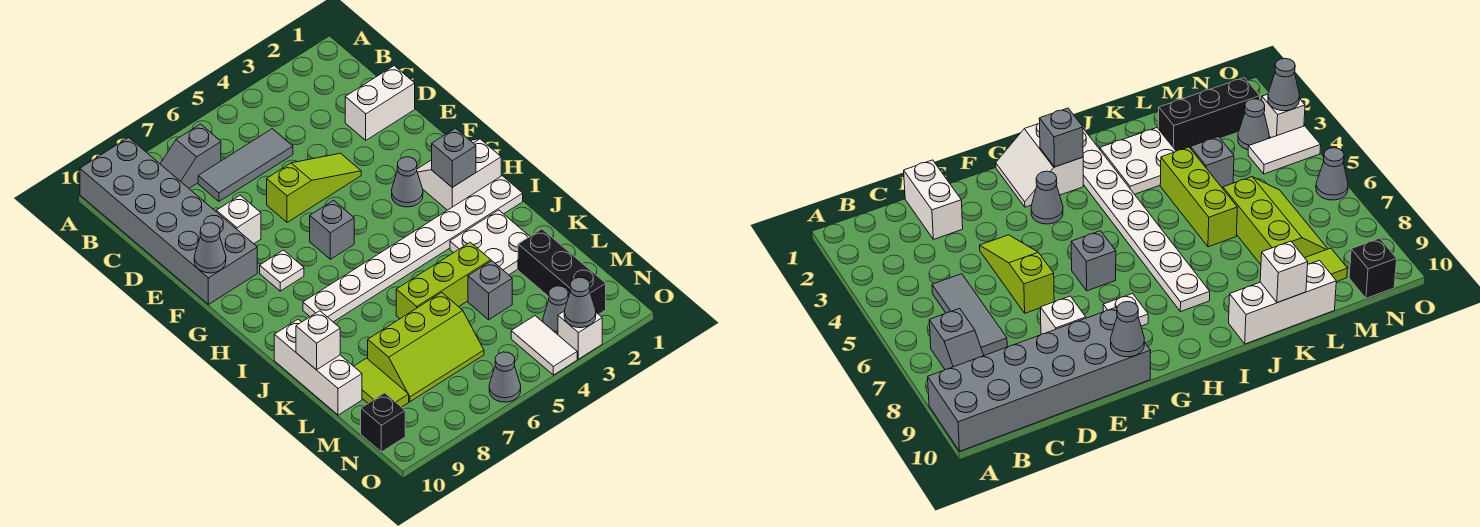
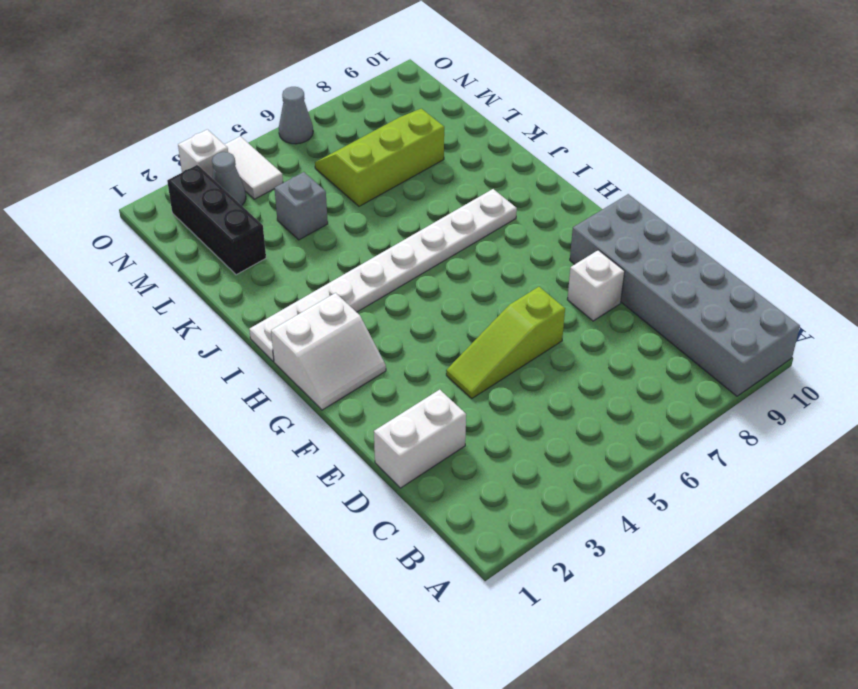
none -> grey slope B7:B8 level 1 top 7
none -> grey tile C5:C7 level 1
none -> grey cone G3 level 1

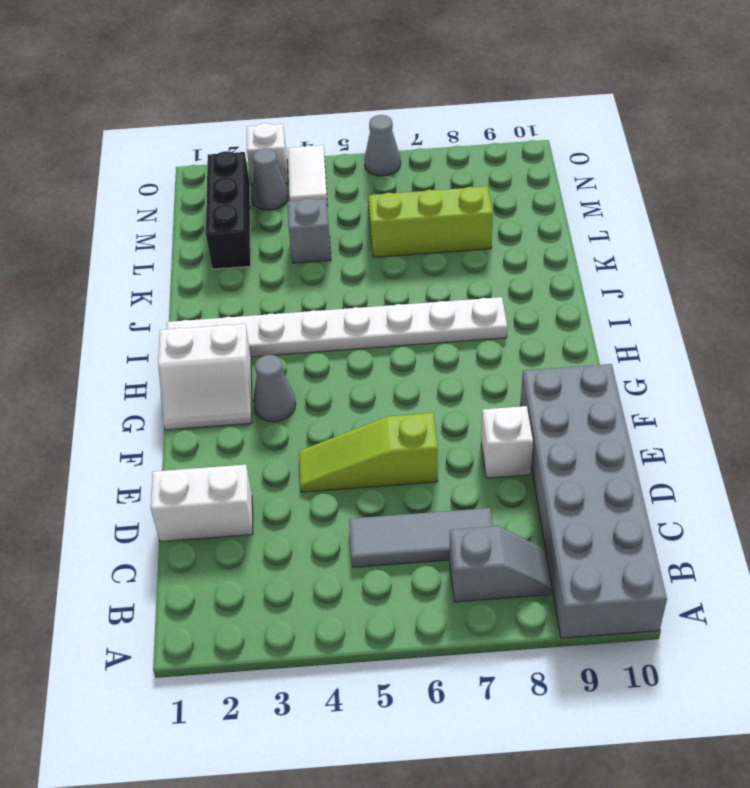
none -> grey brick G6 level 1
none -> white plate G8 level 1
none -> white plate J2:K3 level 1

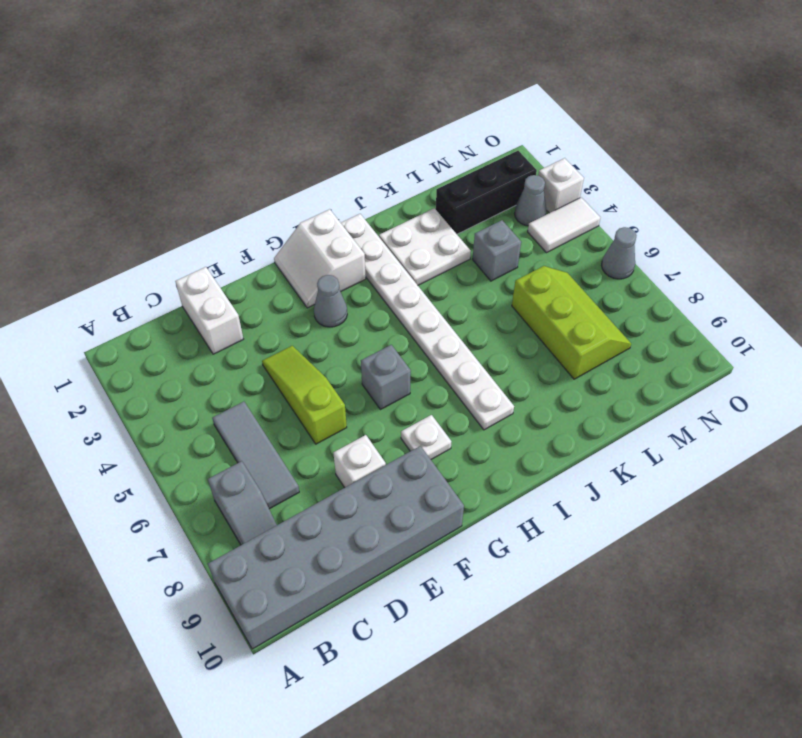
none -> white brick J10:L10 level 1
none -> lime brick K4:K6 level 1
none -> lime tile L9:M9 level 1

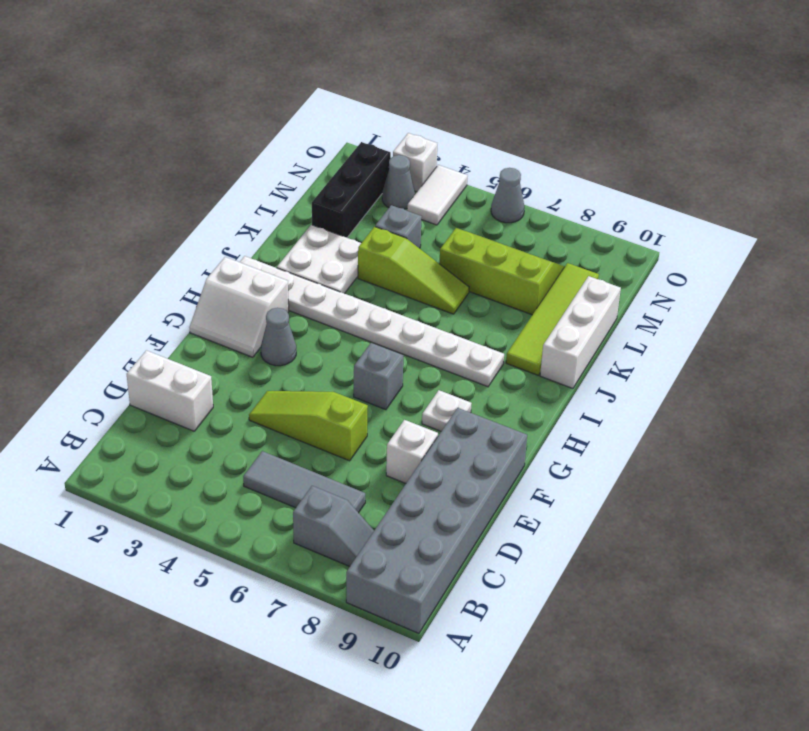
lime tile J9:M9 level 1 -> lime tile L9:M9 level 1
lime slope K4:K6 level 1 top 4 -> lime brick K4:K6 level 1
none -> black brick N10 level 1
none -> grey cone F10 level 2
none -> grey brick H2 level 2

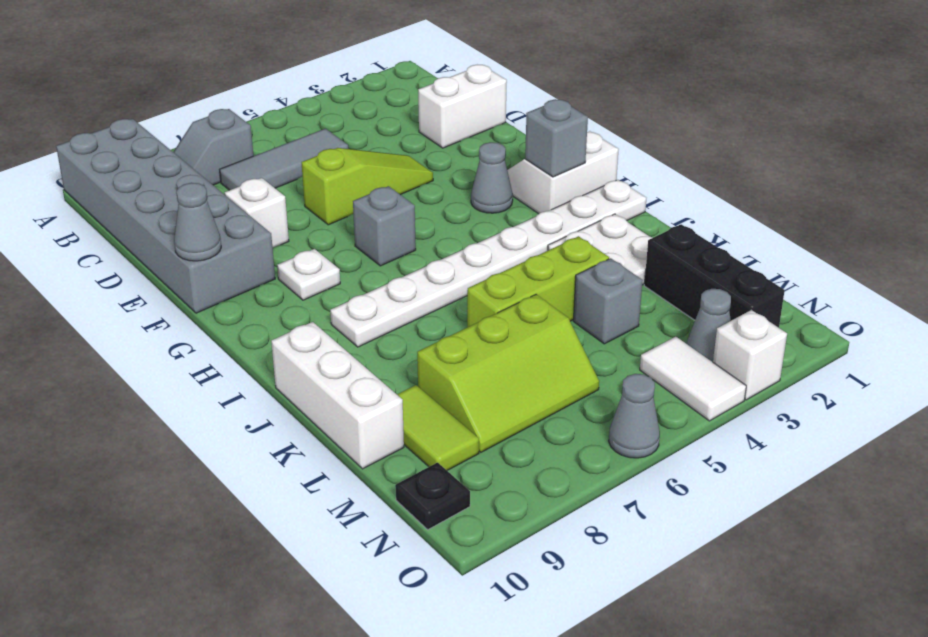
black plate N10 level 1 -> black brick N10 level 1
none -> white brick K10 level 2
none -> grey cone O3 level 2

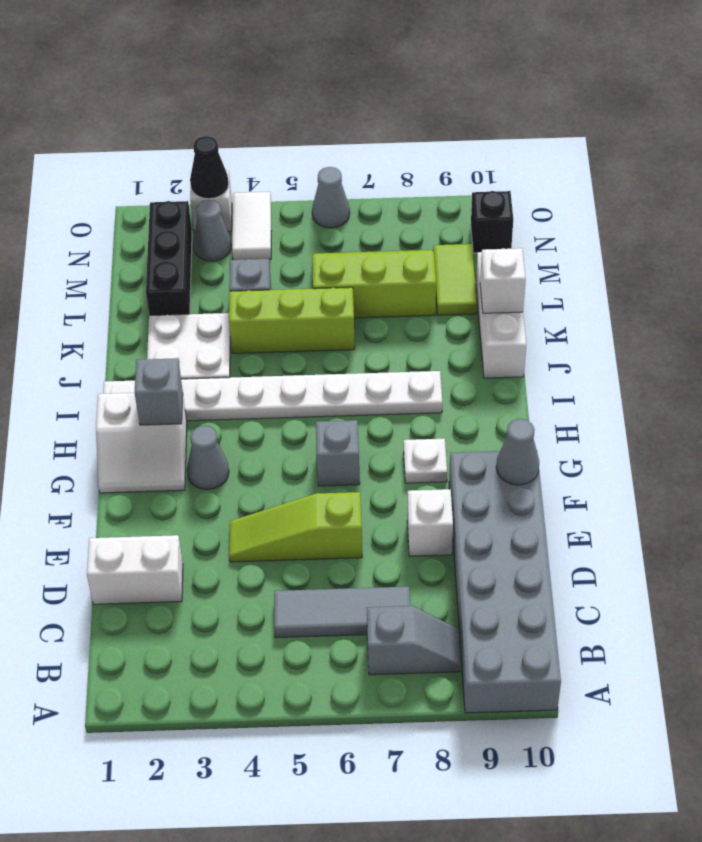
black cone O3 level 2 -> grey cone O3 level 2

